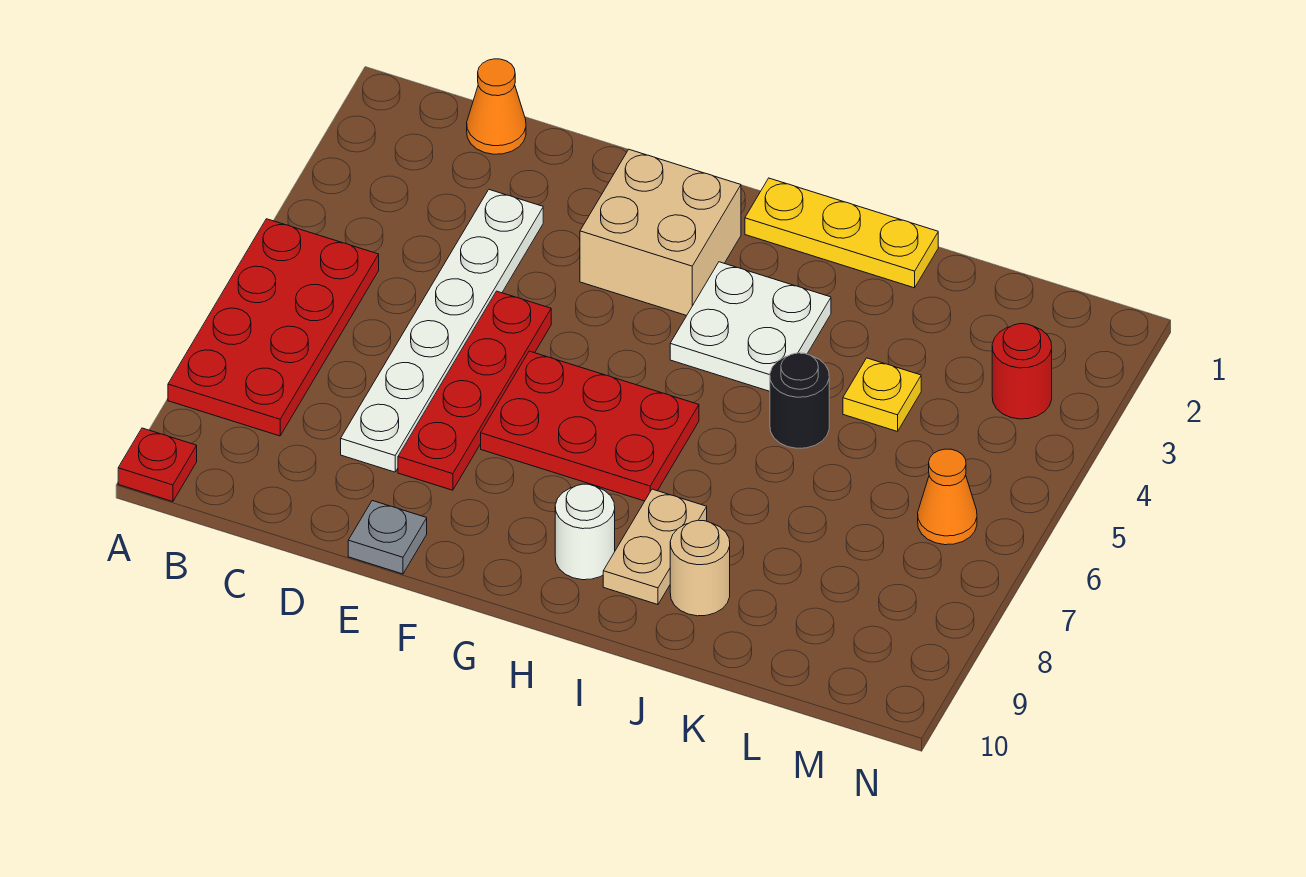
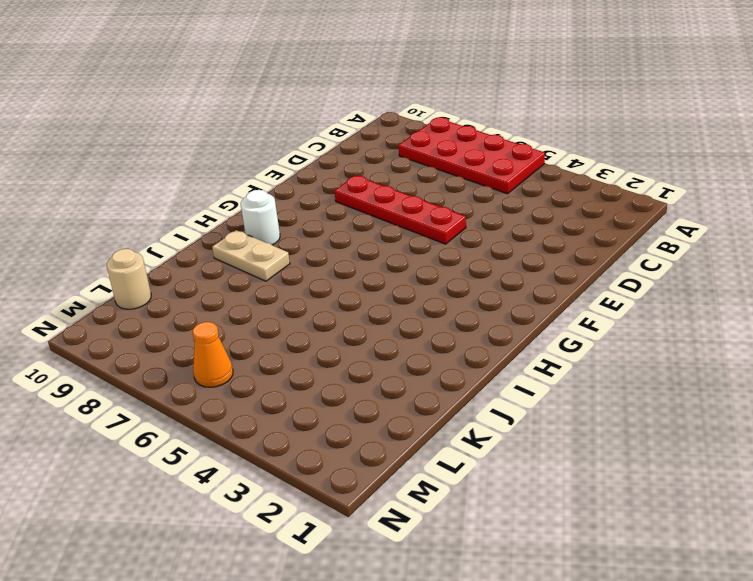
tan round brick L10 level 1 -> tan round brick J9 level 1
none -> red plate A10 level 1
none -> orange cone C1 level 1
none -> white plate D3:D8 level 1

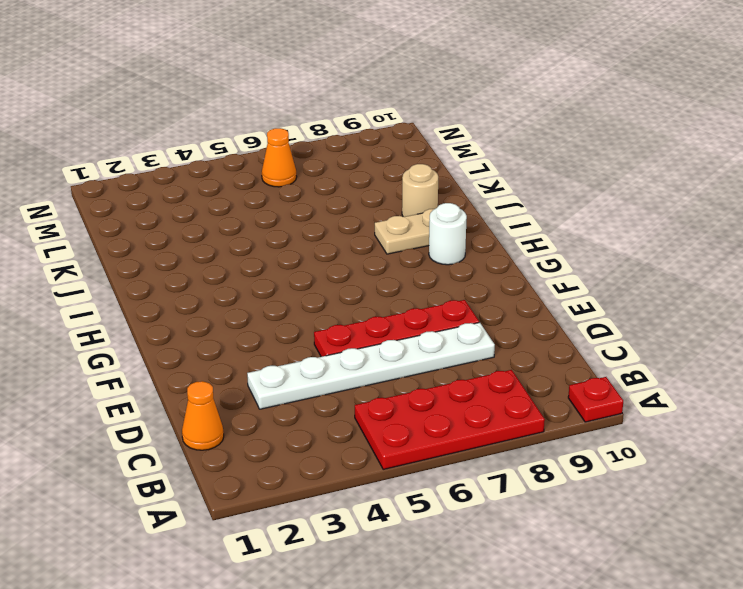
none -> grey plate E10 level 1
none -> tan brick F2:G3 level 1
none -> red plate F6:H7 level 1

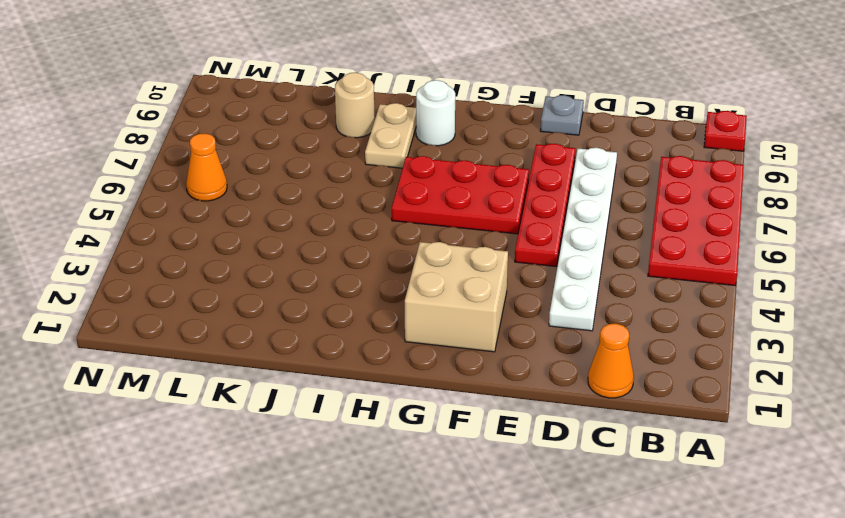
none -> yellow plate H1:J1 level 1
none -> white plate H3:I4 level 1
none -> black round brick J5 level 1

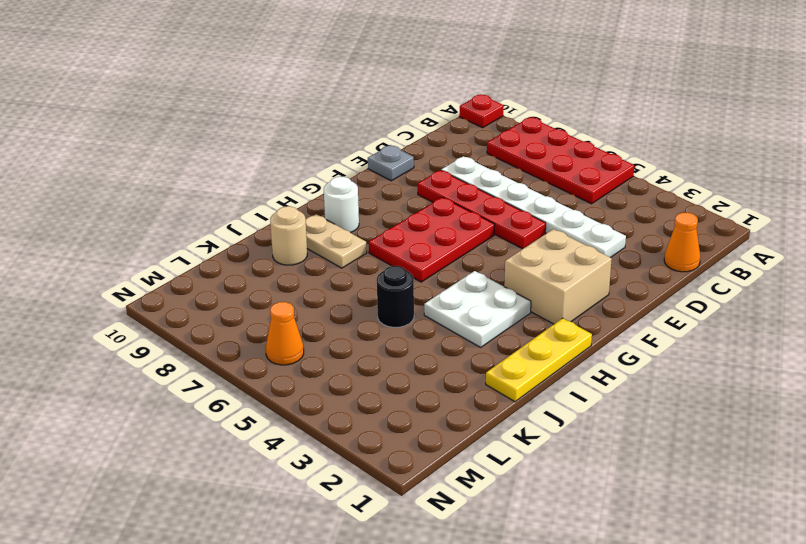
none -> yellow plate K4 level 1
none -> red round brick M3 level 1

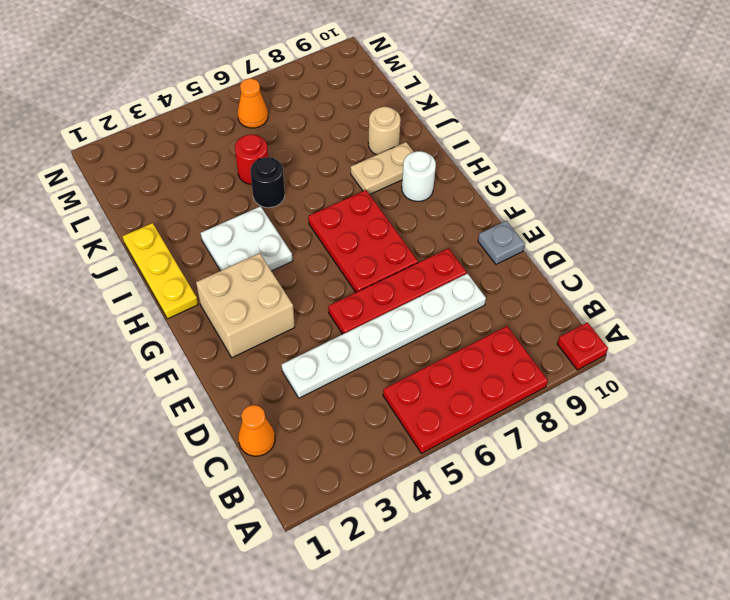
red round brick K5 level 1 -> red round brick M3 level 1
none -> yellow plate K4 level 1

